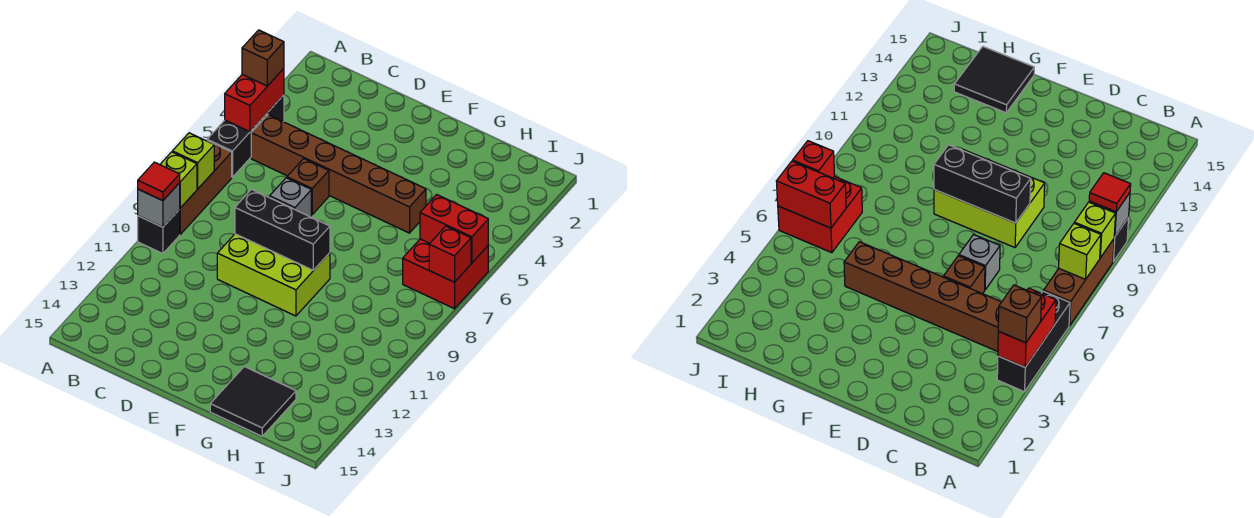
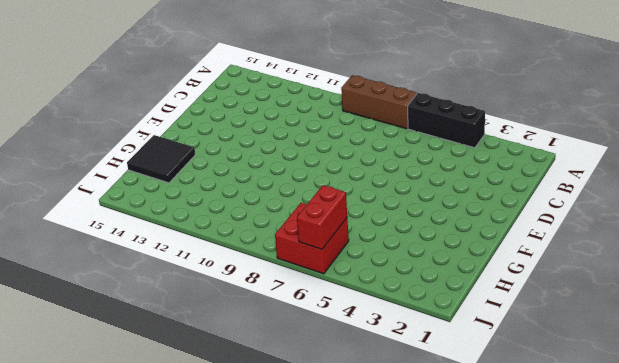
none -> black brick A10 level 1
none -> brown brick B5:G5 level 1
none -> brown brick D6 level 1

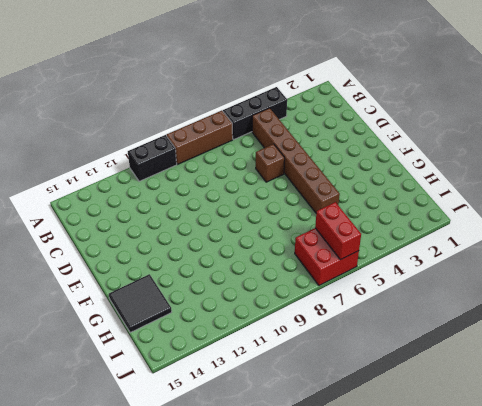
black brick A10:A11 level 1 -> black brick A10 level 1
none -> grey brick D7 level 1
none -> lime brick D9:F10 level 1
none -> red brick A4:A5 level 2

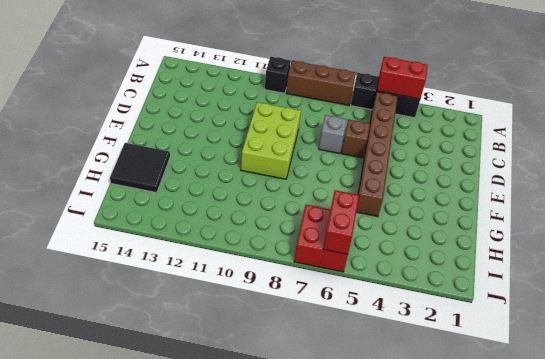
none -> lime brick A8 level 2
none -> lime brick A9 level 2
none -> grey brick A10 level 2

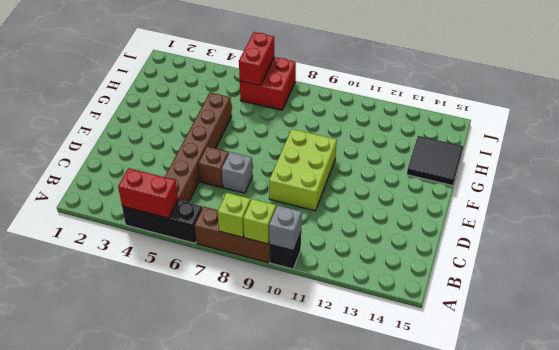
none -> black brick D9:F9 level 2
none -> red brick J7 level 2
none -> brown brick A4 level 3

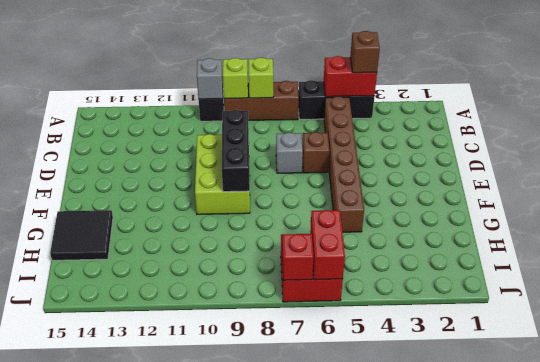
none -> red tile A10 level 3

